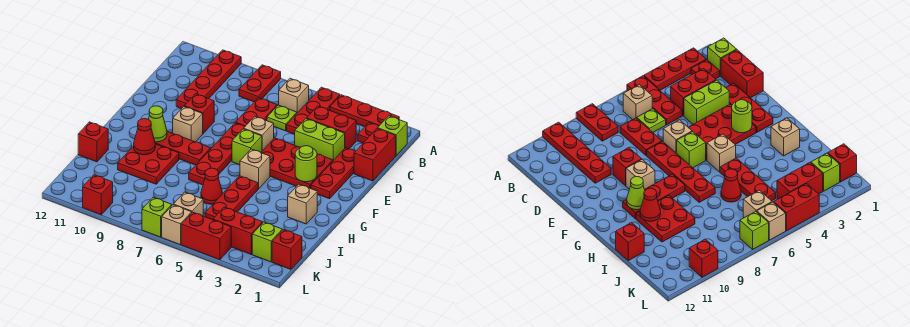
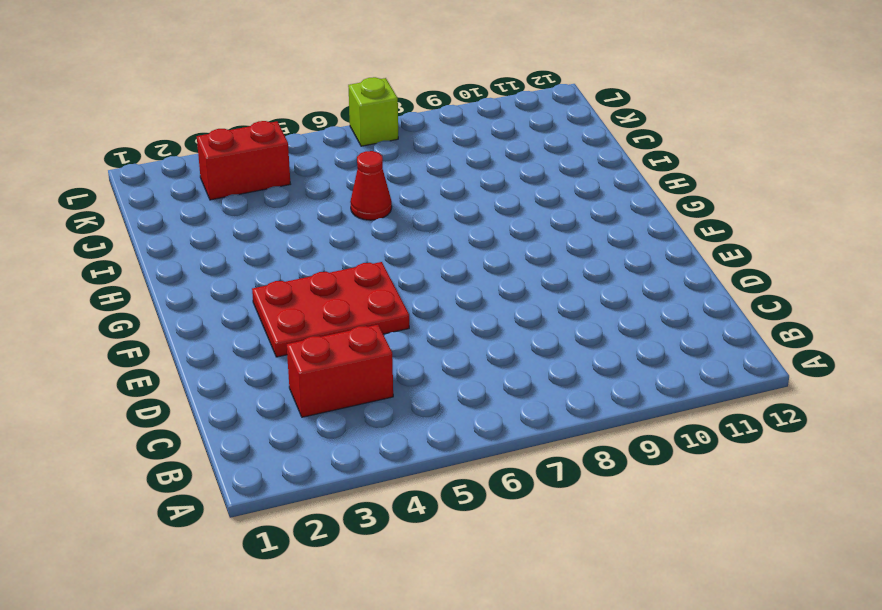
none -> red plate A2:A4 level 1
none -> red plate A5:C5 level 1
none -> red plate A8:B8 level 1
none -> red plate A10:D10 level 1

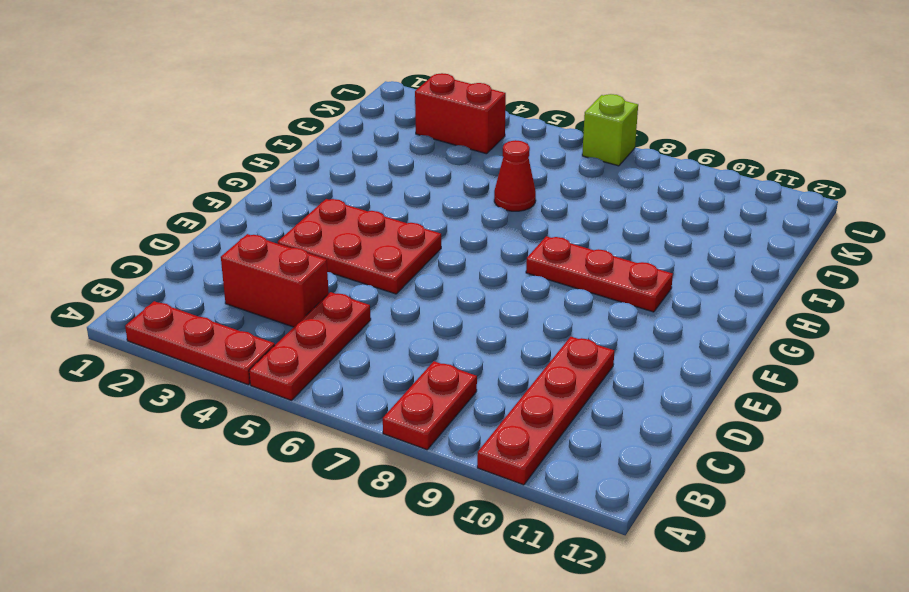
none -> lime brick B1 level 1
none -> red plate B2 level 1
none -> tan brick B6 level 1
none -> red brick C1:D1 level 1

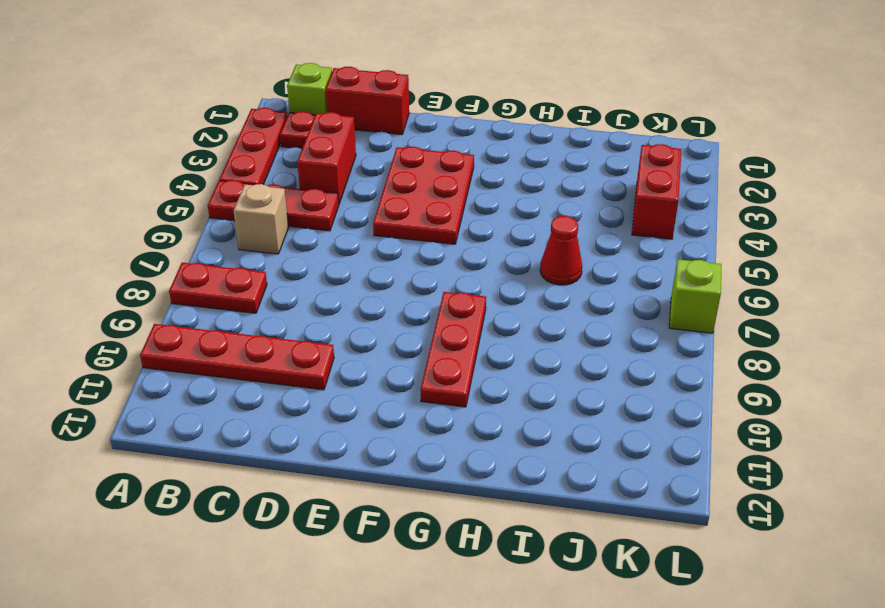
none -> lime plate C6 level 1
none -> red plate C7:D7 level 1
none -> red plate D2:F2 level 1
none -> lime brick D3:D4 level 1

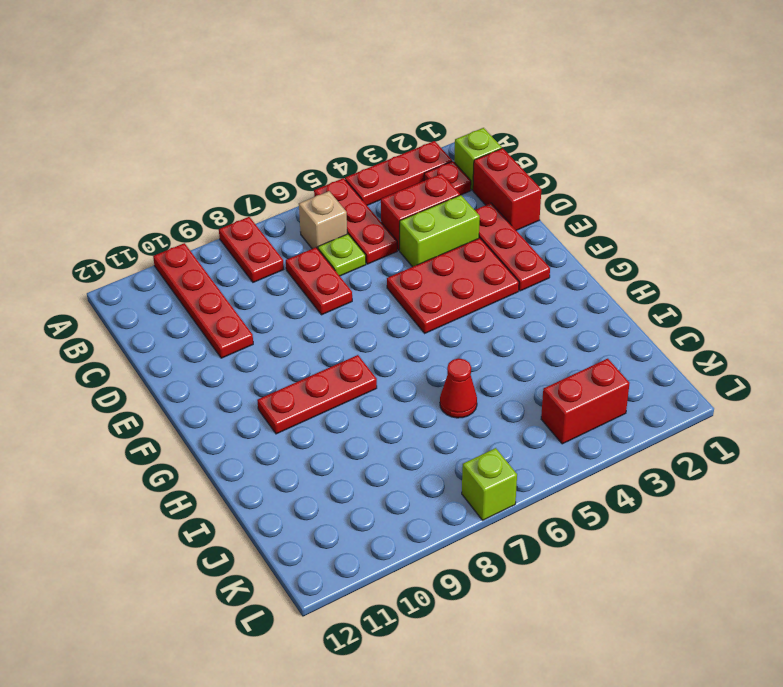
none -> tan brick E6 level 1
none -> red plate E7:H7 level 1
none -> red brick E9 level 1
none -> lime brick F6 level 1

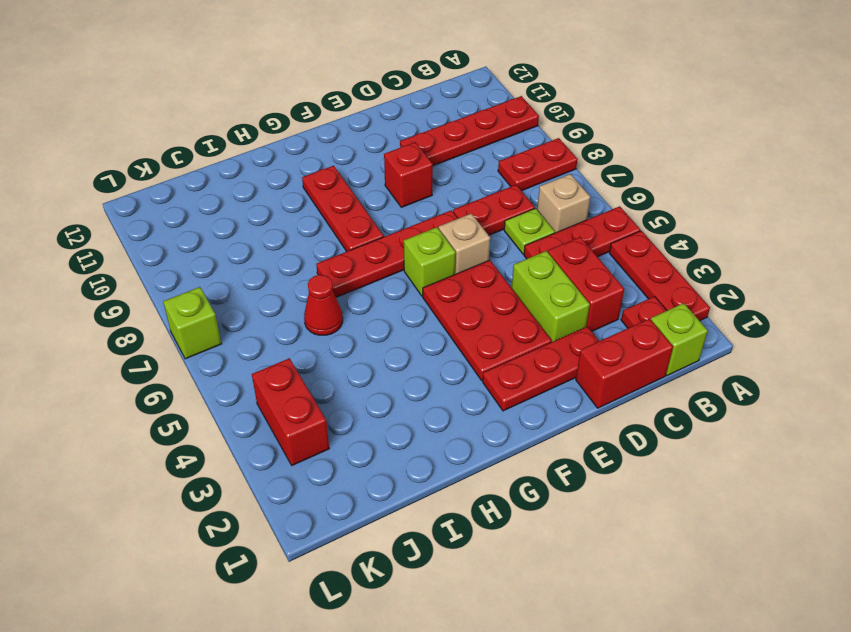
none -> tan brick F9 level 1
none -> tan brick G5 level 1
none -> tan brick H2 level 1
none -> red plate H5:J5 level 1

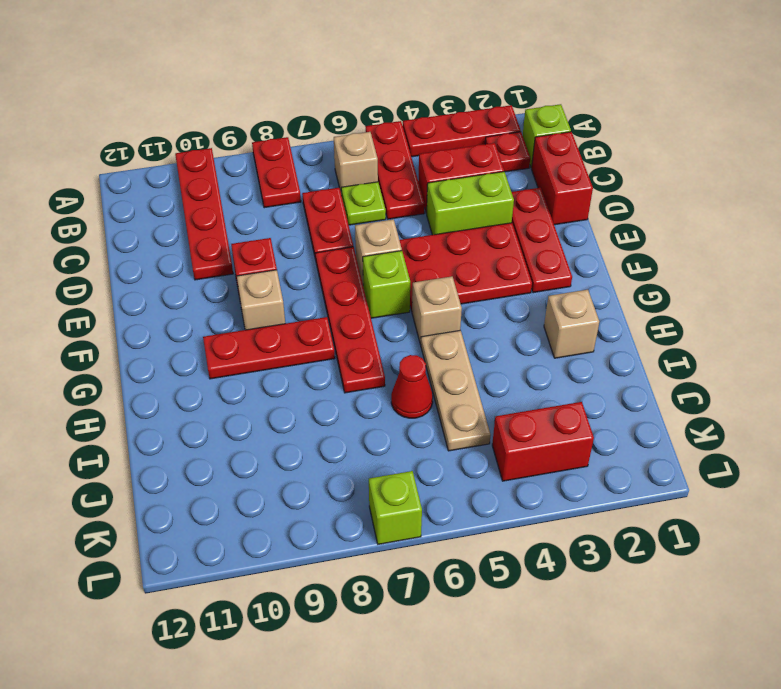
tan plate H5:J5 level 1 -> red plate H5:J5 level 1
none -> red plate H9:I10 level 1
none -> red brick I12 level 1
none -> red brick K1 level 1
none -> lime brick K2 level 1

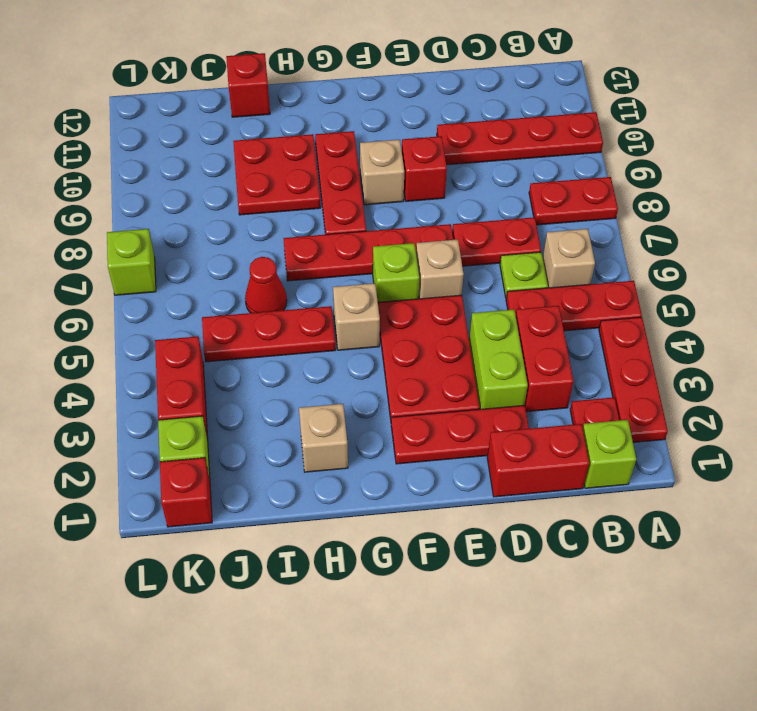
none -> tan brick K6 level 1
none -> red brick L4:L5 level 1
none -> tan brick L6 level 1
none -> red brick L10 level 1

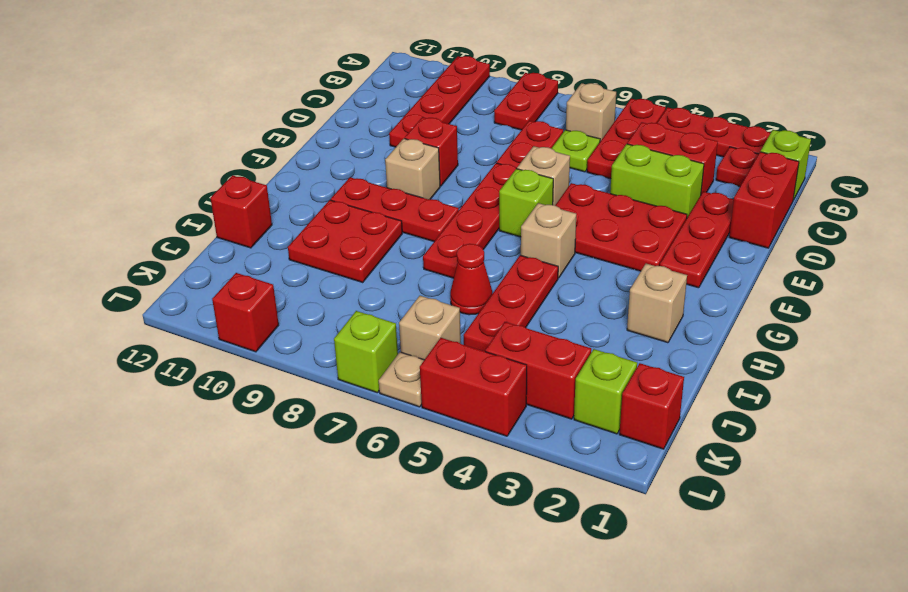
tan plate L6 level 1 -> tan brick L6 level 1
none -> lime round brick F3 level 2
none -> lime cone G10 level 2
none -> red cone H10 level 2

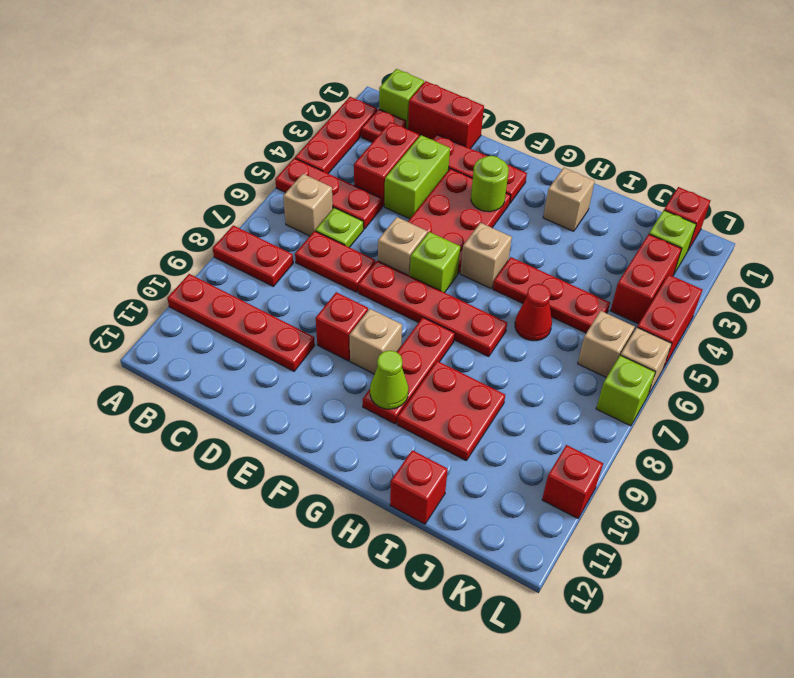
none -> red cone H10 level 2

